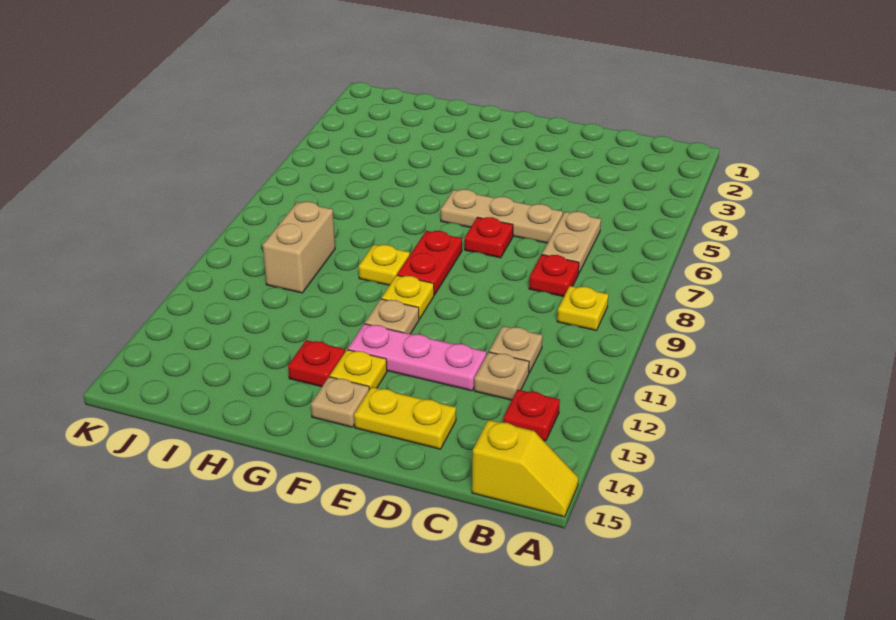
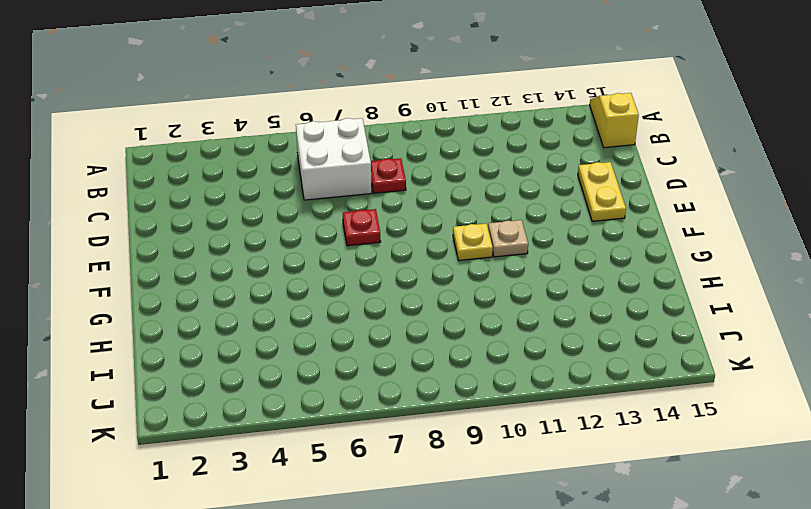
white brick B6:C7 level 1 -> tan plate C6:C7 level 1
none -> yellow plate B9 level 1
none -> red plate B13 level 1
none -> tan plate C11 level 1

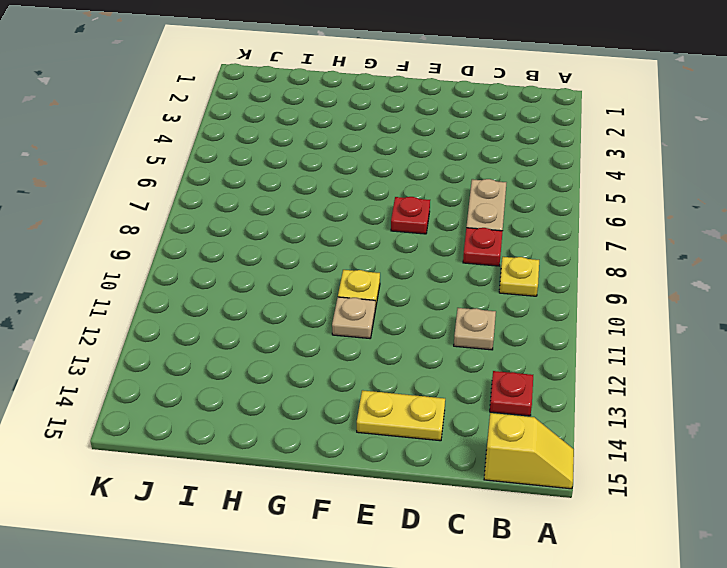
none -> tan plate C12 level 1
none -> tan plate D6:F6 level 1
none -> pink plate D12:F12 level 1

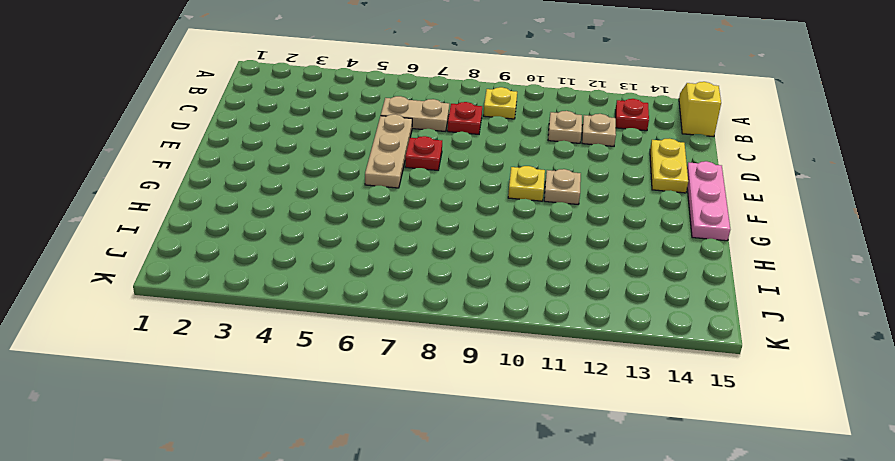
pink plate E15:G15 level 1 -> pink plate D12:F12 level 1
none -> red plate F8:F9 level 1
none -> yellow plate F13 level 1
none -> tan plate F14 level 1

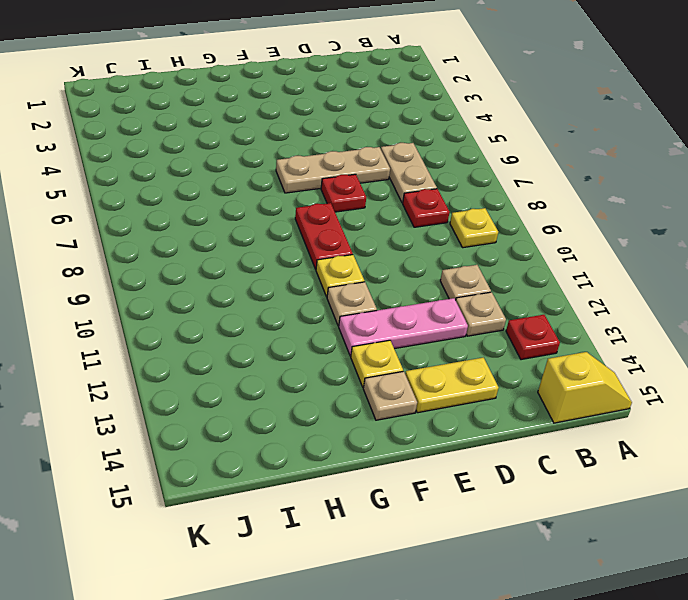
none -> yellow plate G9 level 1
none -> red plate G13 level 1
none -> tan brick I9:I10 level 1

